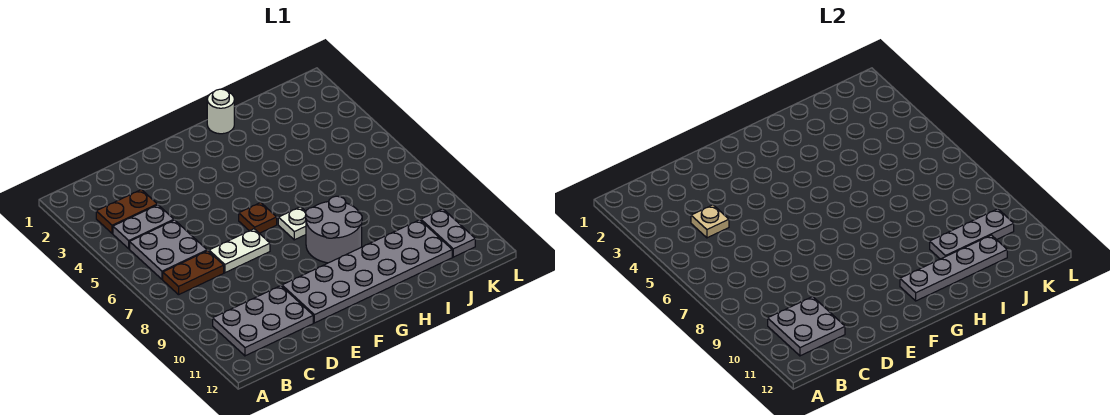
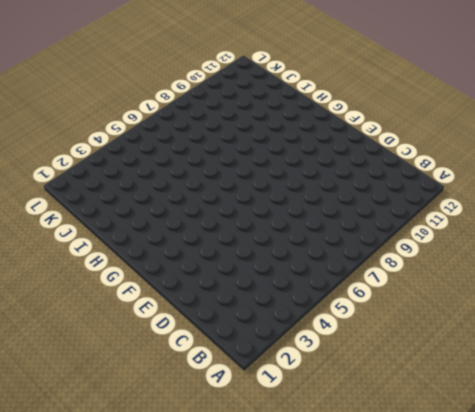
none -> brown plate B3:C3 level 1
none -> grey plate B4:C4 level 1
none -> grey plate B5:C6 level 1

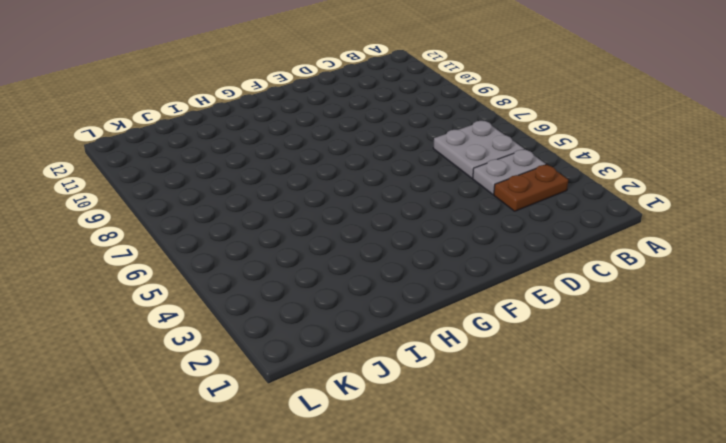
none -> brown plate B7:C7 level 1
none -> grey plate B10:D11 level 1
none -> white plate D7:E7 level 1

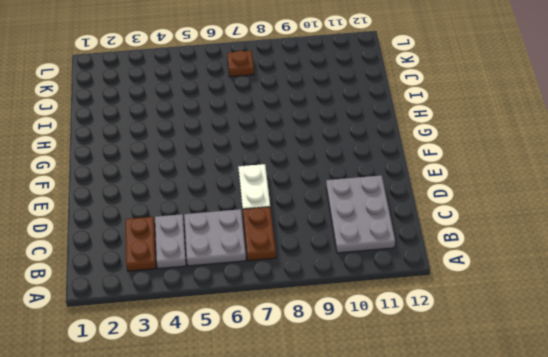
brown plate K7 level 1 -> brown plate F6 level 1
none -> grey plate E10:J11 level 1
none -> white plate G7 level 1
none -> grey round brick G8:H9 level 1

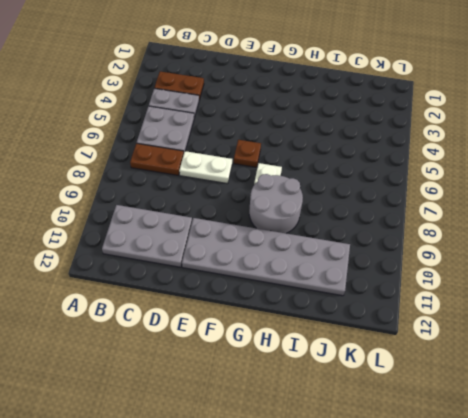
none -> white round brick H1 level 1
none -> grey plate K10:K11 level 1
none -> grey plate B10:C11 level 2

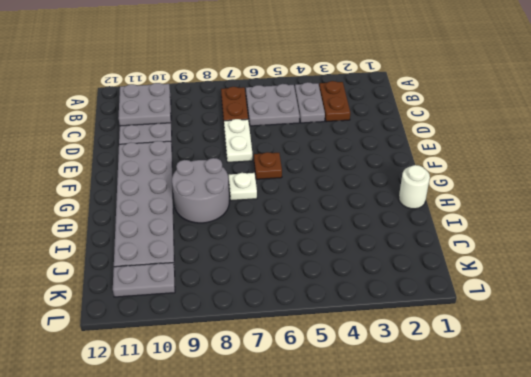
none -> tan plate C4 level 2
none -> grey plate G11:J11 level 2
none -> grey plate I10:K10 level 2

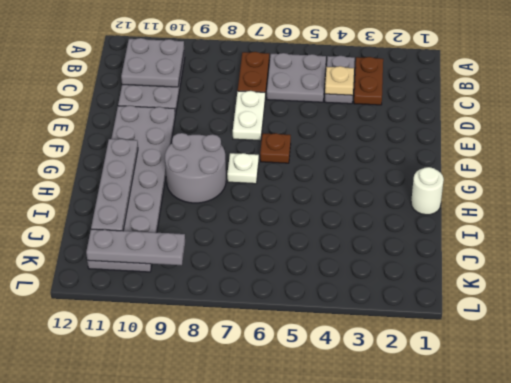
grey plate K9:K11 level 2 -> grey plate I10:K10 level 2

